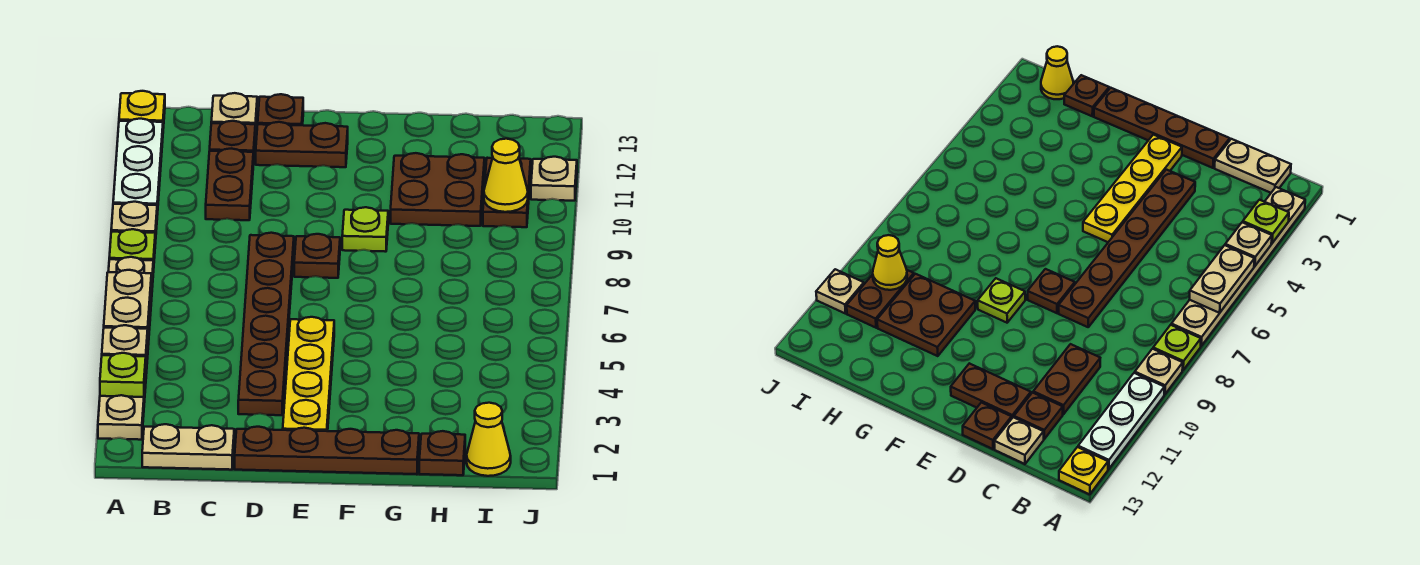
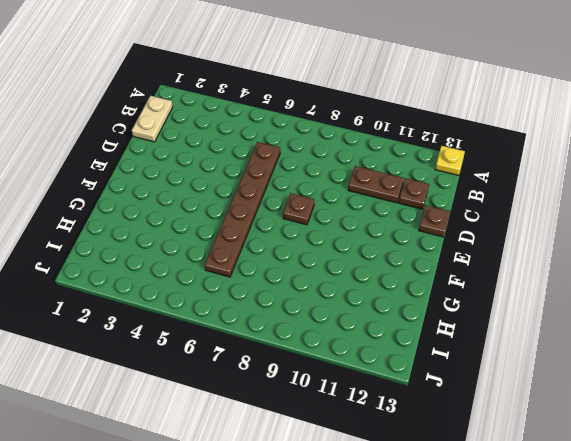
brown plate C6:H6 level 1 -> brown plate D3:D8 level 1
none -> tan plate A2:A7 level 1
none -> lime plate A8 level 1
none -> tan plate A9 level 1

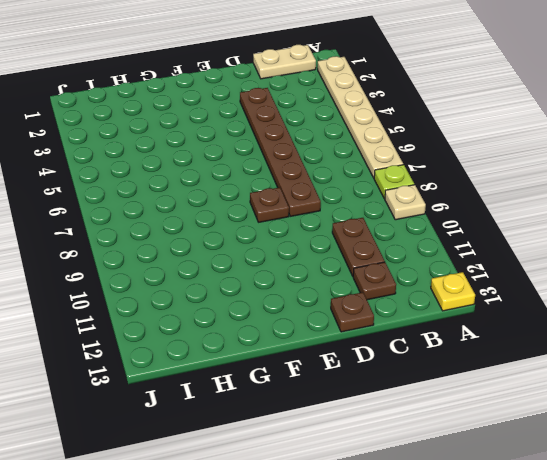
none -> white plate A10:A12 level 1
none -> tan plate C13 level 1
none -> brown plate D1:G1 level 1

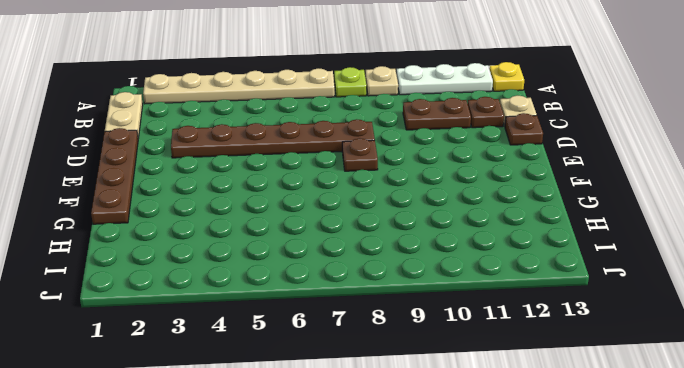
none -> brown plate D12:E12 level 1
none -> yellow plate E2:E5 level 1
none -> lime plate F9 level 1

